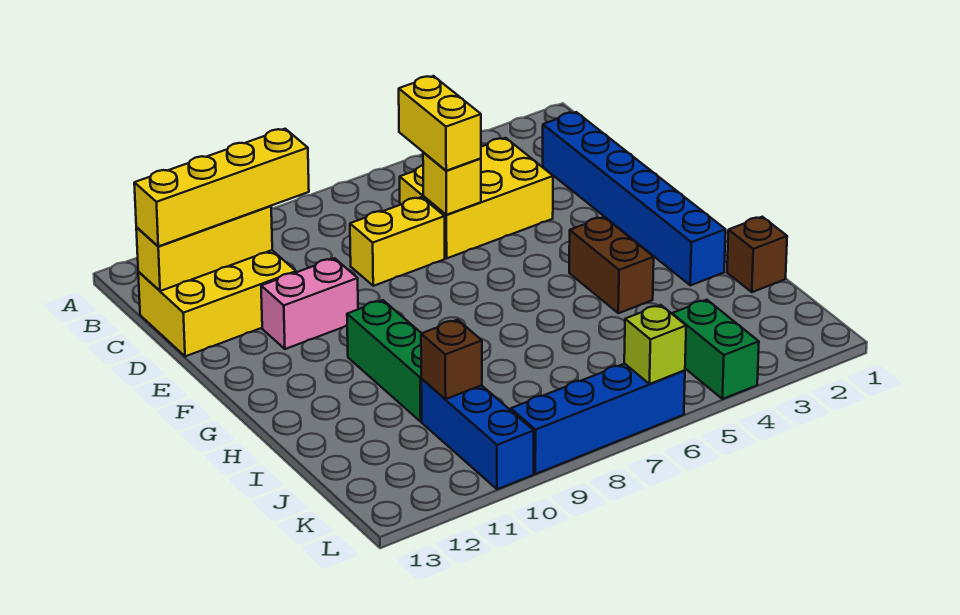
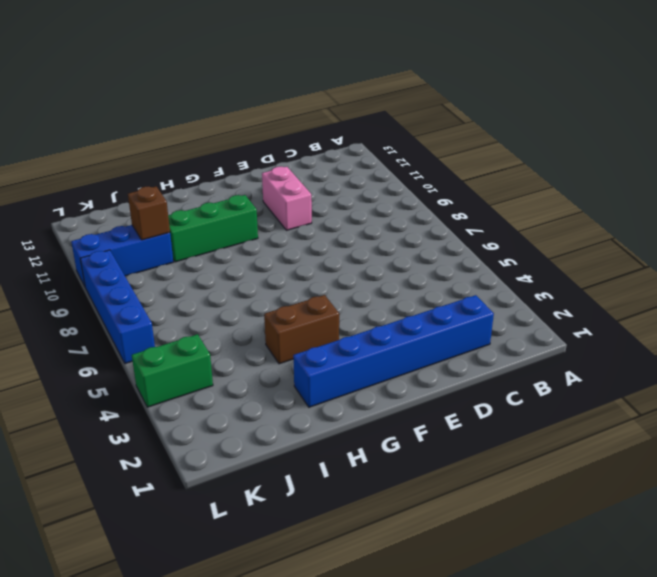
none -> yellow brick C4:D6 level 1
none -> yellow brick C11:D13 level 1
none -> yellow brick D7:D8 level 1

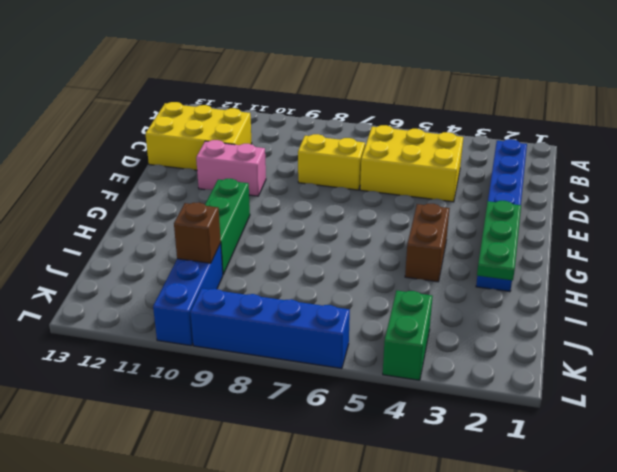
green plate G2:I2 level 2 -> none
none -> brown brick I1 level 1
none -> yellow brick C11:C13 level 2
none -> yellow brick D6 level 2

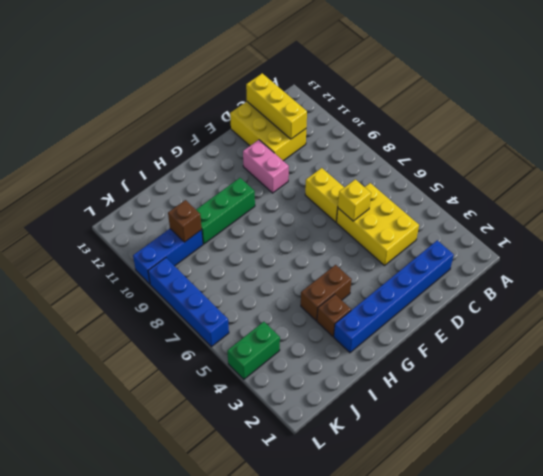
brown brick H3 level 1 -> brown brick I1 level 1
none -> lime brick L6 level 2
none -> yellow brick C6:D6 level 3
none -> yellow brick C10:C13 level 3

